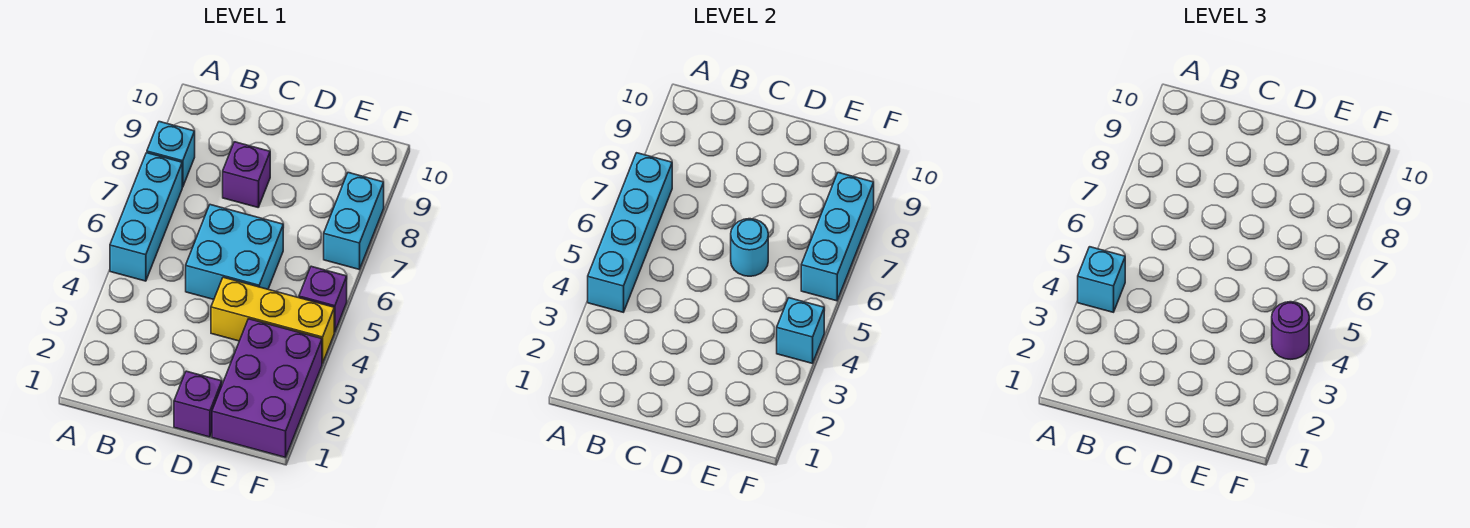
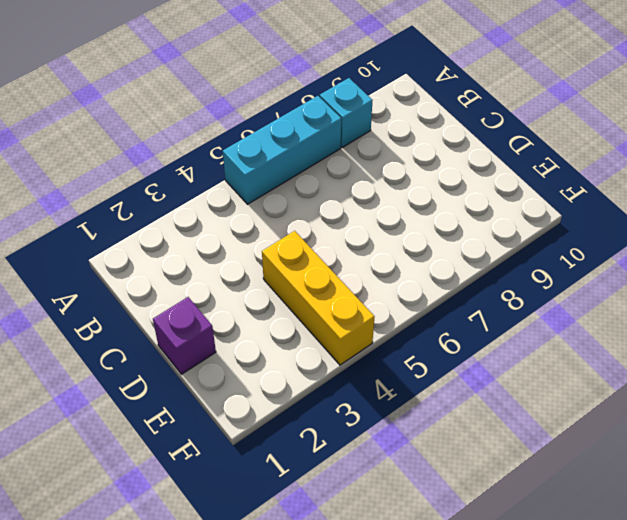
none -> cyan brick C5:D6 level 1
none -> purple brick C8 level 1
none -> purple brick E1:F3 level 1

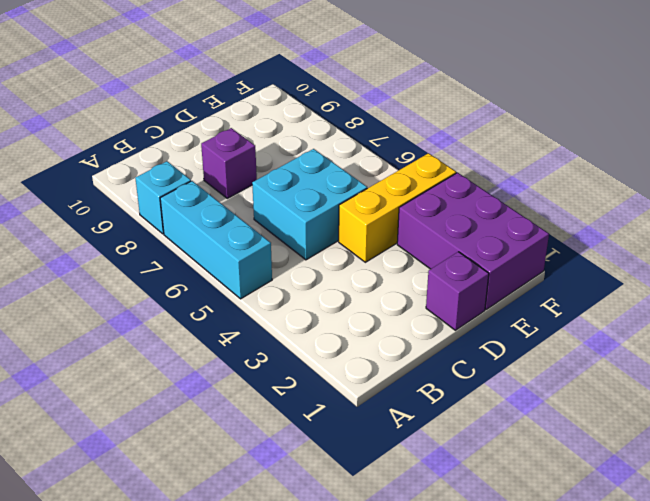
none -> purple brick F5 level 1
none -> cyan brick F7:F8 level 1
none -> cyan brick A4:A7 level 2

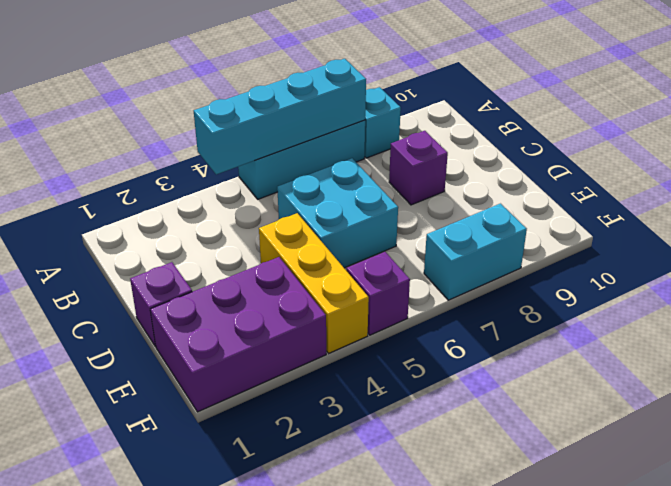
none -> cyan round brick D6 level 2
none -> cyan brick F4 level 2
none -> cyan brick F6:F8 level 2

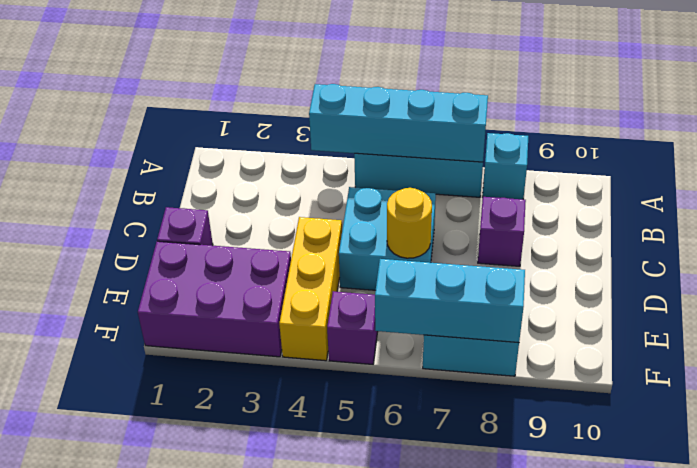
yellow round brick D6 level 2 -> cyan round brick D6 level 2
none -> cyan brick F4 level 2
none -> cyan brick A4 level 3
none -> purple round brick F4 level 3

